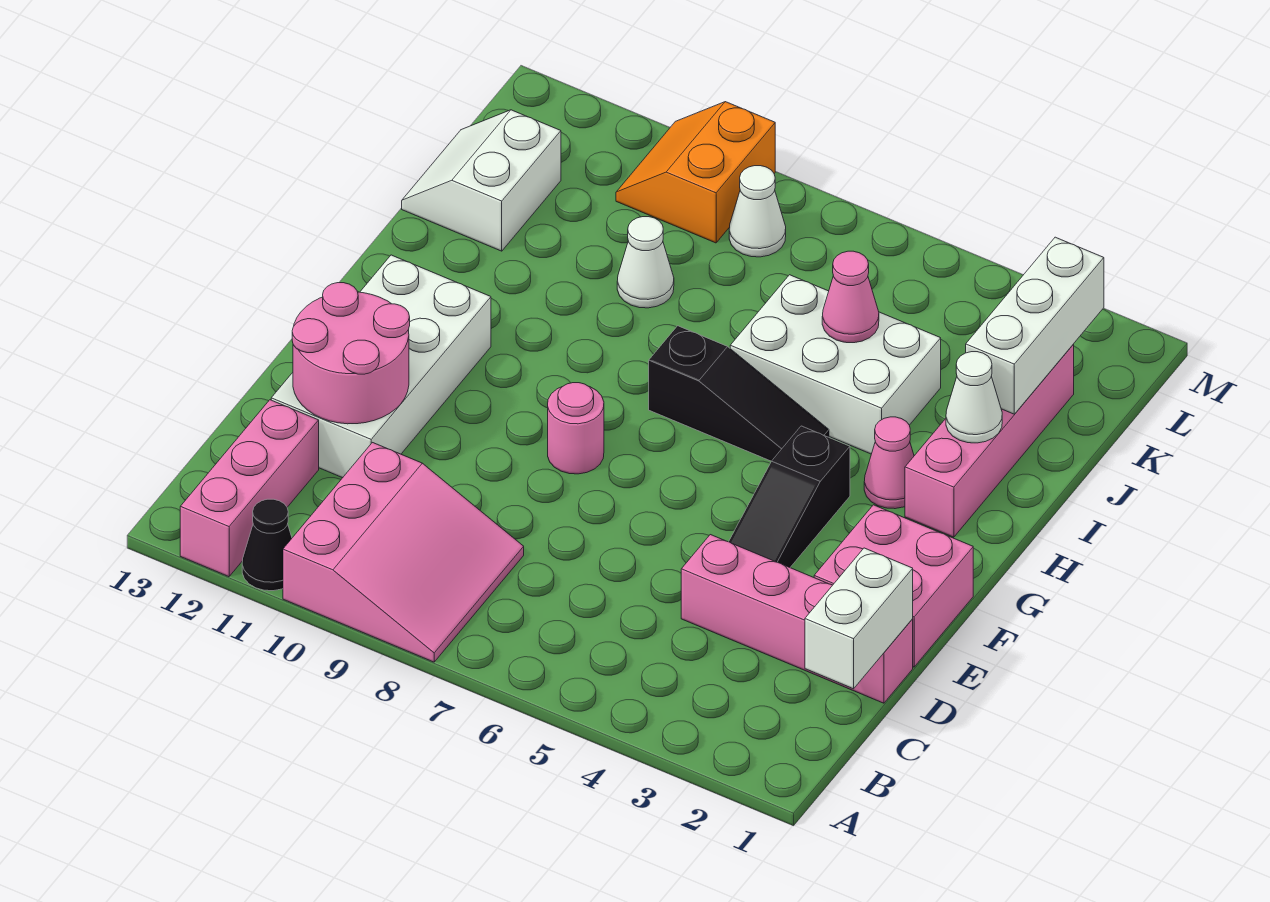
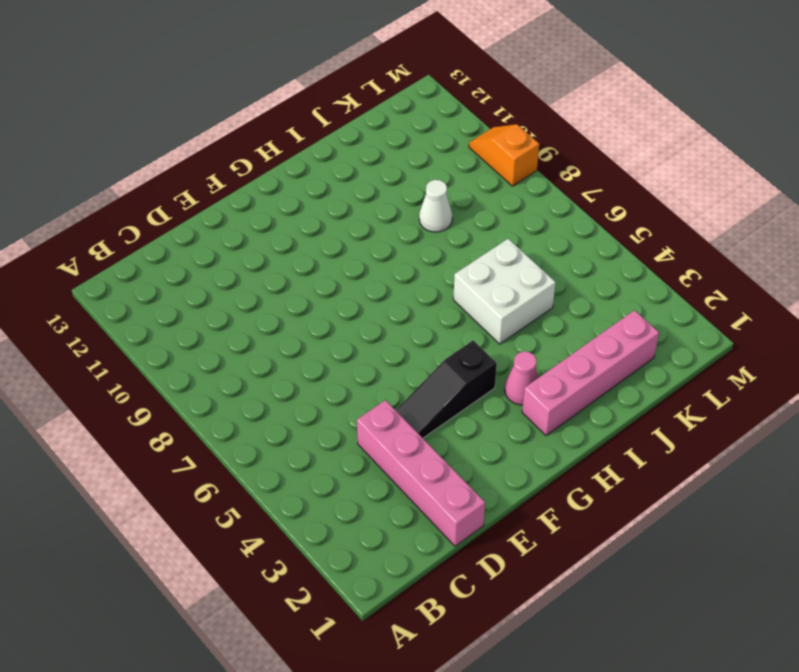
white brick I5:J6 level 1 -> white brick I4:J6 level 1
orange slope M9:M10 level 1 top 9 -> orange slope L9:M10 level 1 top 9
none -> pink slope A8:C10 level 1 top 10
none -> black cone A11 level 1
none -> pink brick A12:C12 level 1

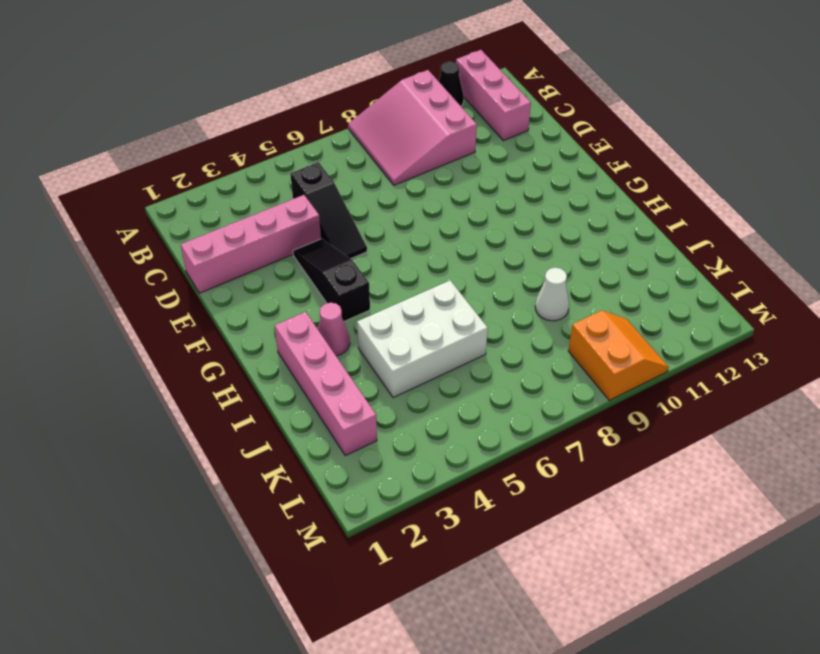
black slope C5:E5 level 1 top C -> black slope H5:H7 level 1 top 7
none -> white brick D11:G12 level 1
none -> pink brick E1:F2 level 1
none -> pink round brick F8 level 1

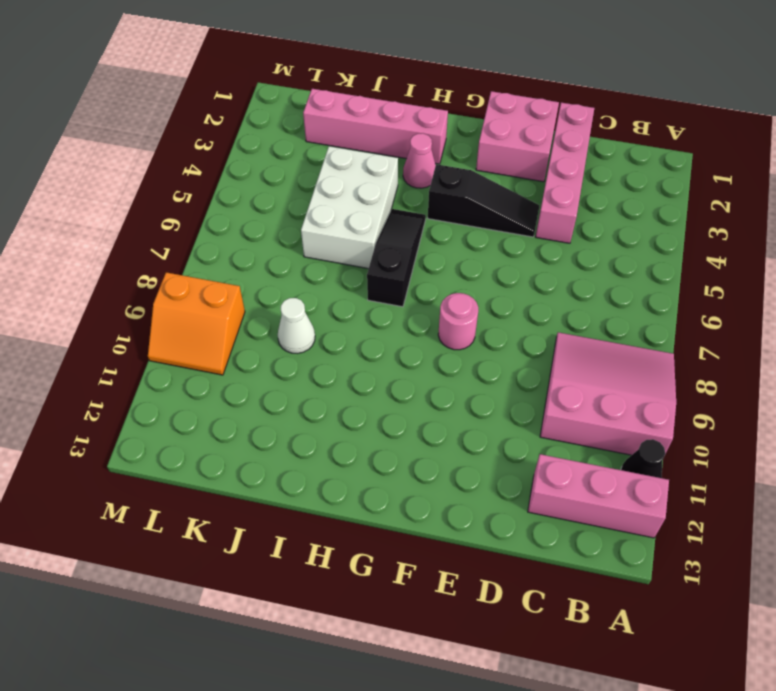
none -> white brick D11:G12 level 1
none -> white slope J12:K13 level 1 top 12
none -> white cone L8 level 1

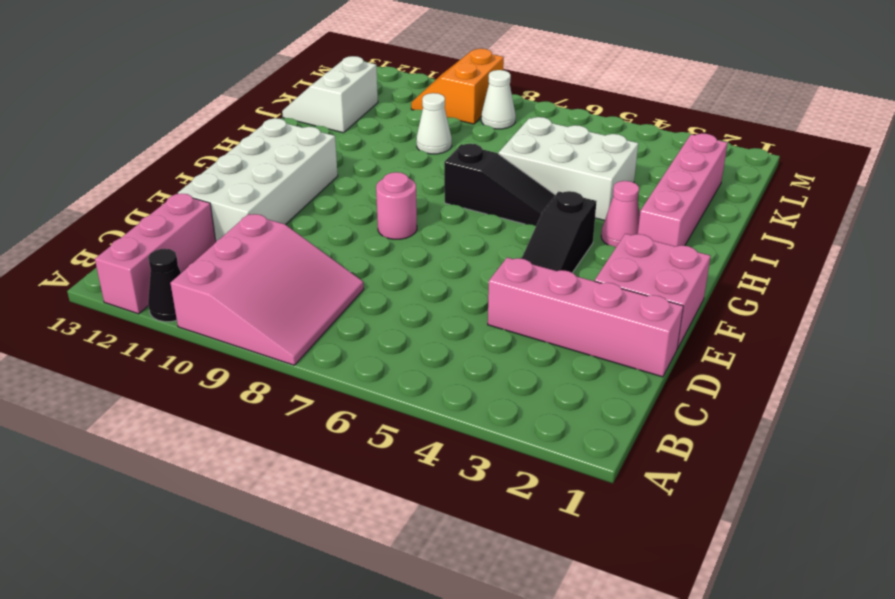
none -> white brick C1:D1 level 2
none -> pink round brick D11:E12 level 2
none -> white cone I2 level 2

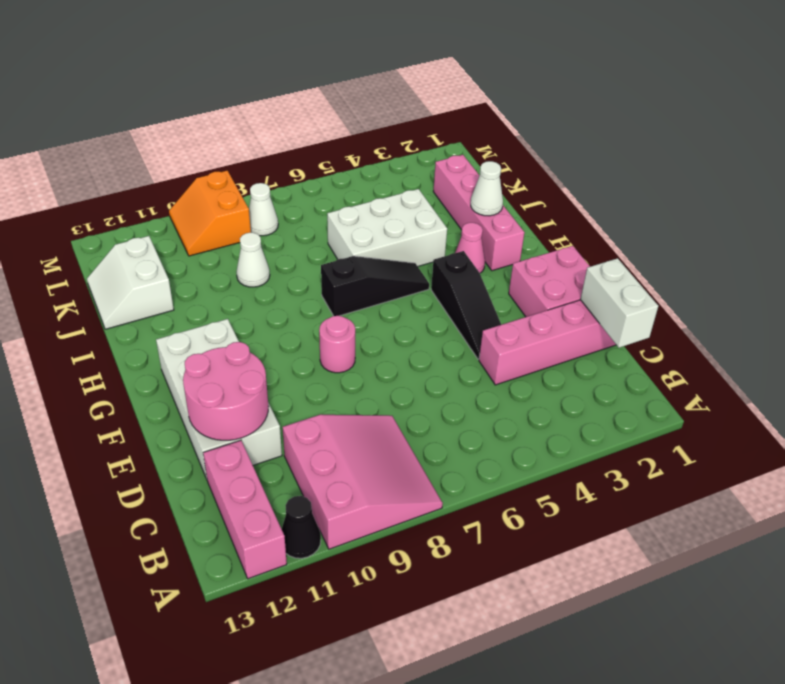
none -> white brick J2:L2 level 2
none -> pink cone J5 level 2

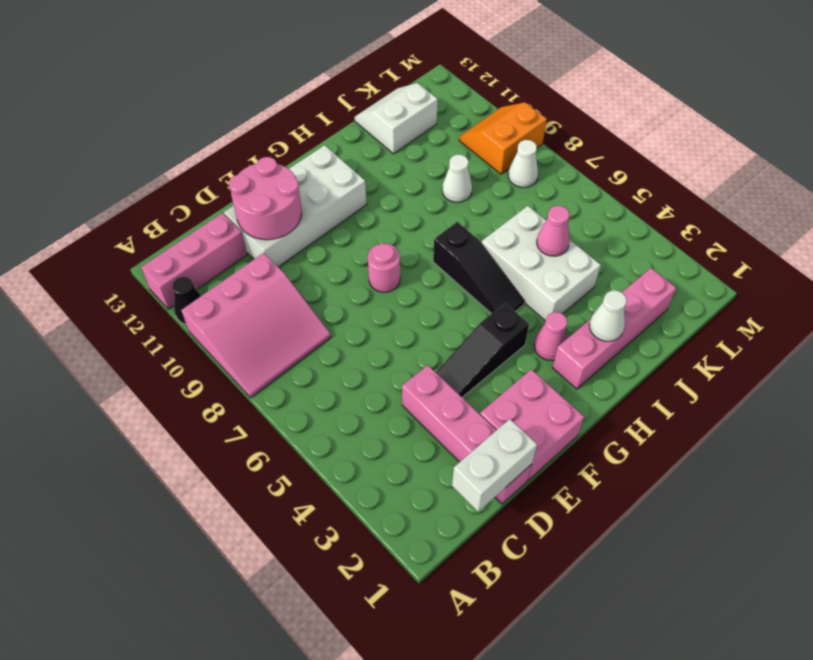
none -> white brick J2:L2 level 2

